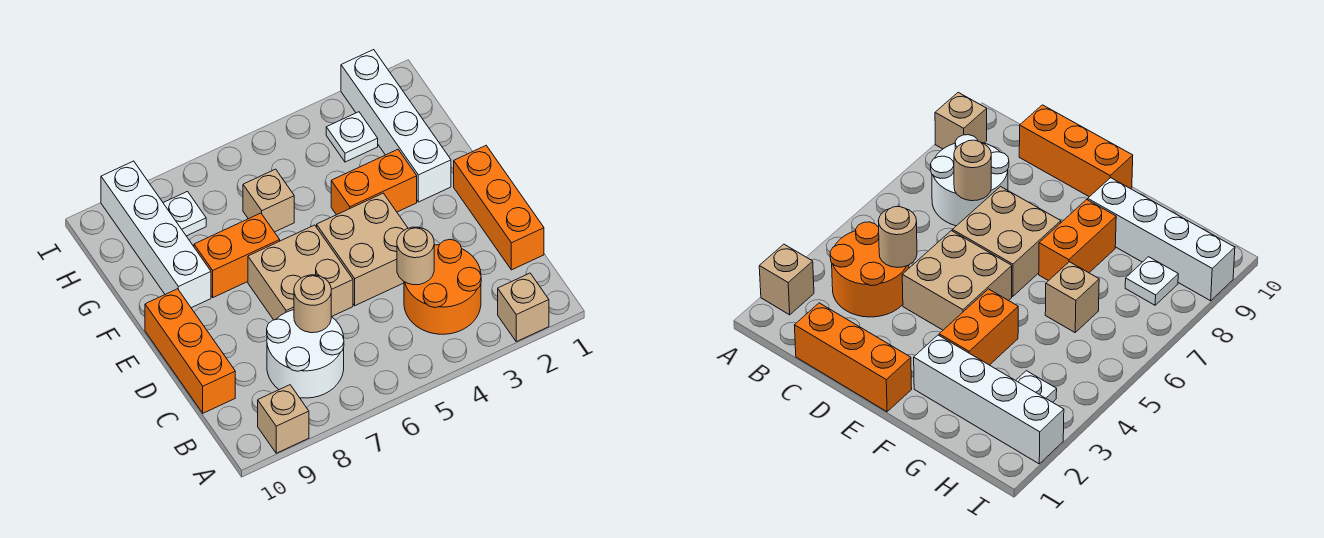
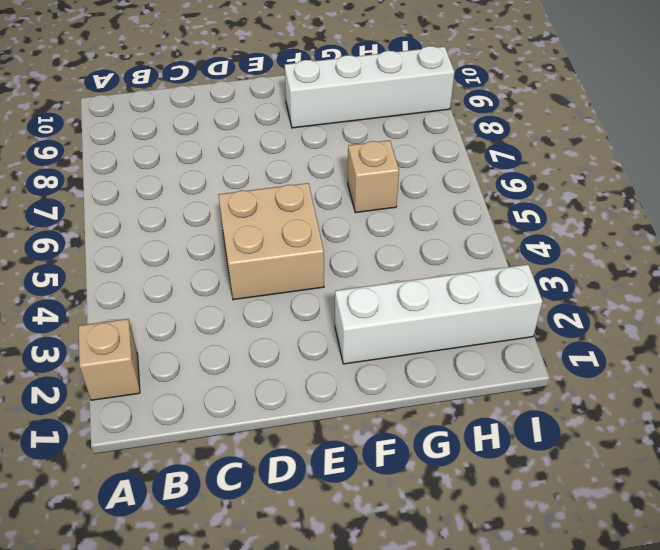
none -> tan brick A9 level 1
none -> orange round brick B3:C4 level 1
none -> white round brick B7:C8 level 1

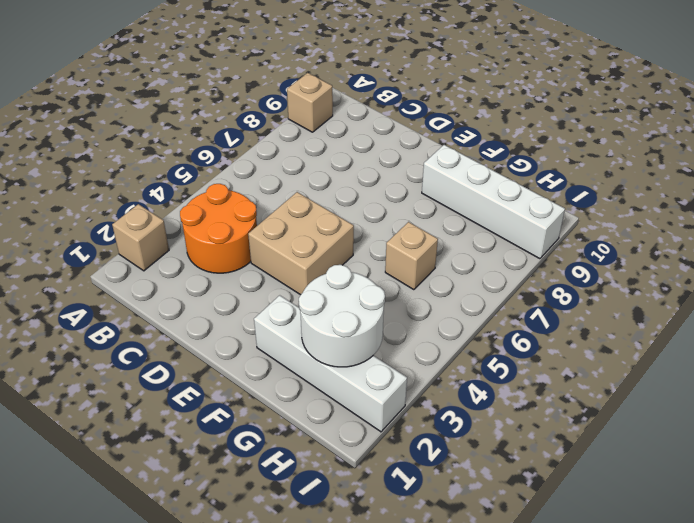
white round brick G2:H3 level 2 -> white round brick B7:C8 level 1
none -> orange brick C1:E1 level 1
none -> orange brick C10:E10 level 1
none -> tan brick D6:E7 level 1

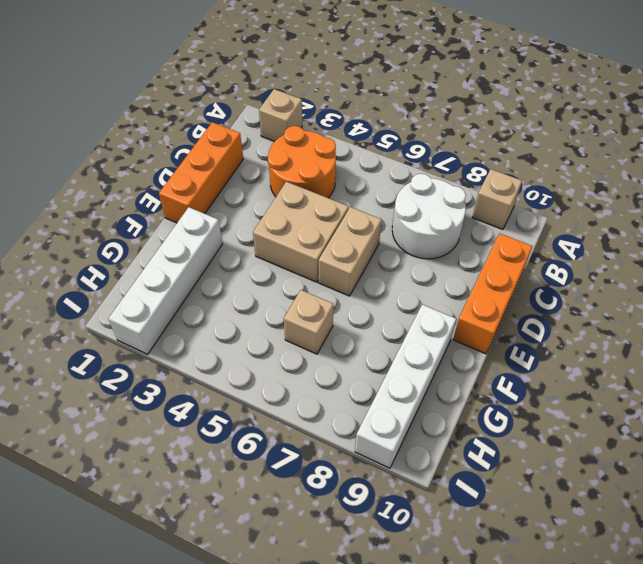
tan brick D6:E6 level 1 -> tan brick D6:E7 level 1
none -> orange brick F3:F4 level 1
none -> orange brick F7:F8 level 1
none -> white plate H3 level 1

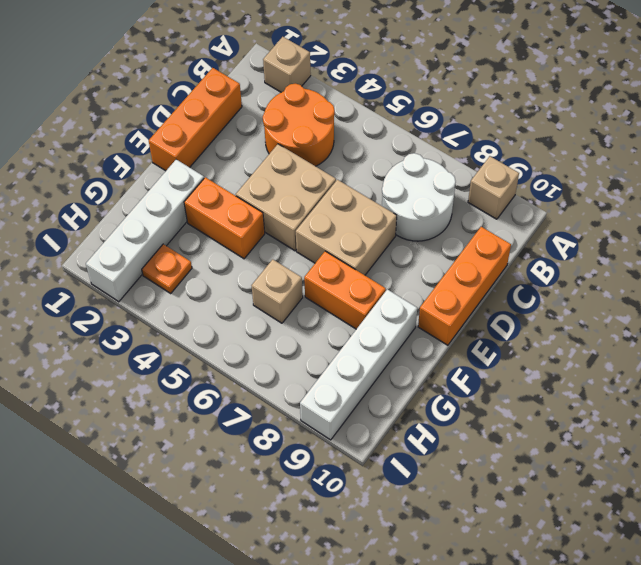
orange plate H3 level 1 -> white plate H3 level 1
none -> white plate H8 level 1
none -> tan round brick C4 level 2
none -> tan round brick C7 level 2

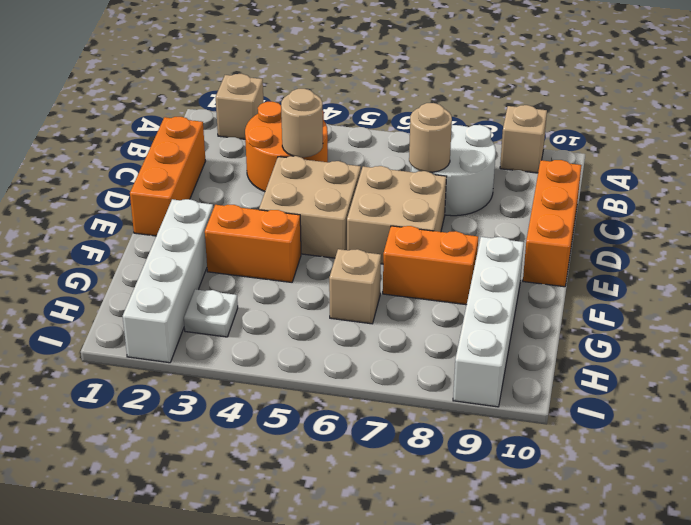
none -> white plate H8 level 1

